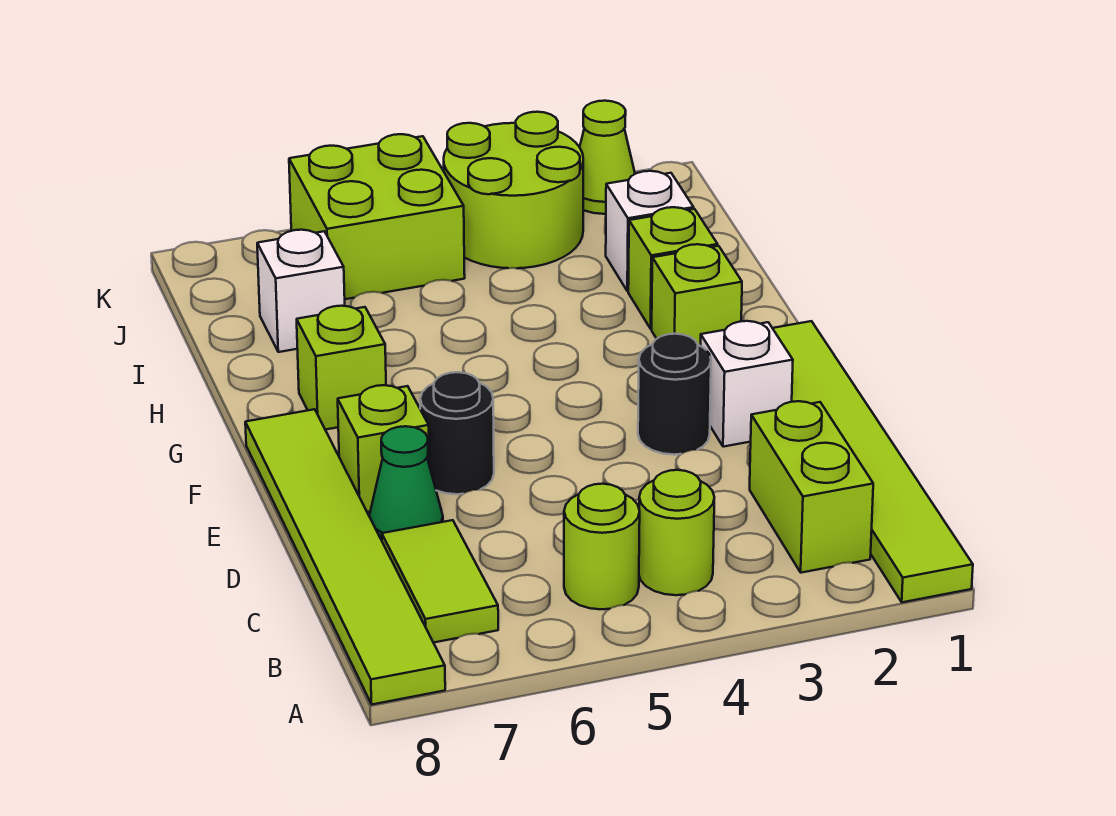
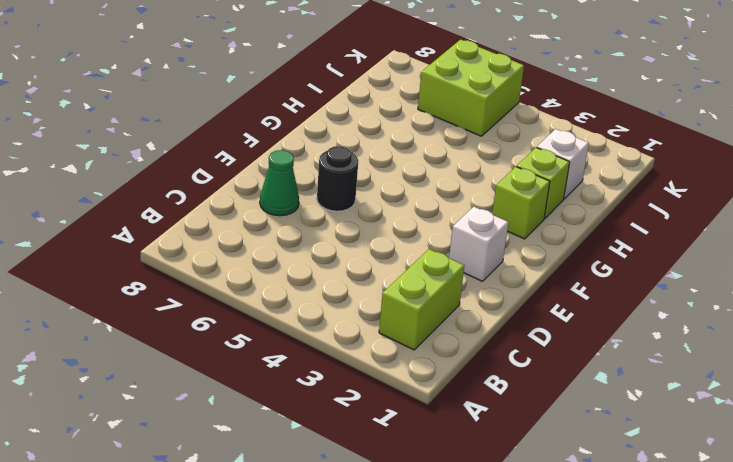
none -> lime tile A1:F1 level 1
none -> lime tile A8:F8 level 1
none -> lime round brick B4 level 1

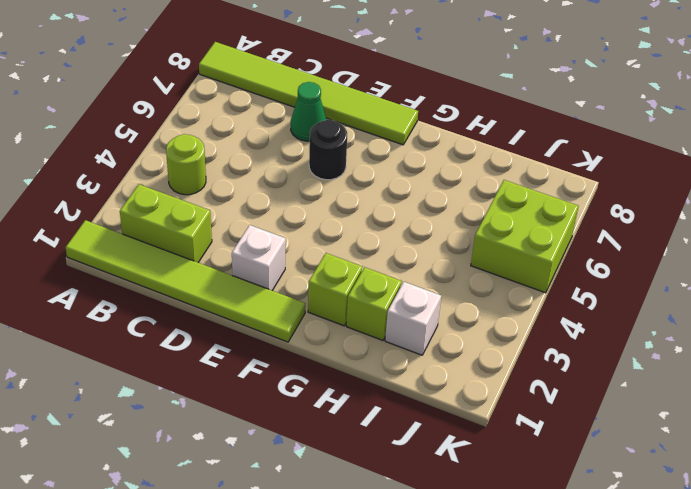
none -> lime round brick B5 level 1
none -> lime tile B7:C7 level 1
none -> black round brick E3 level 1

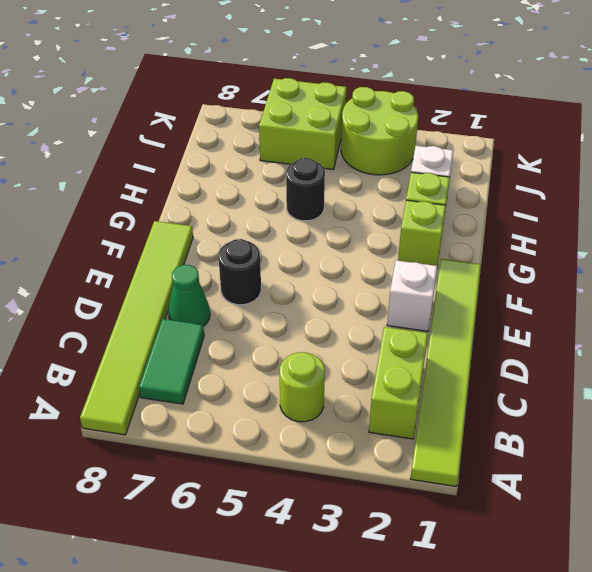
green tile B7:C7 level 1 -> lime tile B7:C7 level 1
black round brick H5 level 1 -> black round brick E3 level 1
none -> lime round brick B5 level 1
none -> lime brick E7 level 1
none -> lime brick G7 level 1

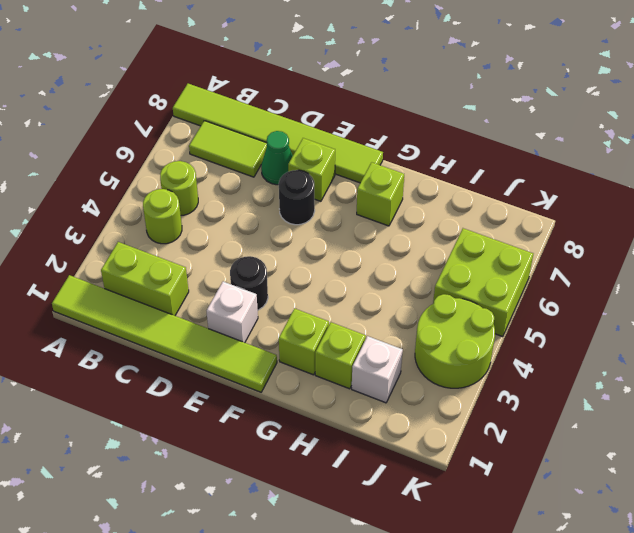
none -> white brick I7 level 1
none -> lime cone K2 level 1

